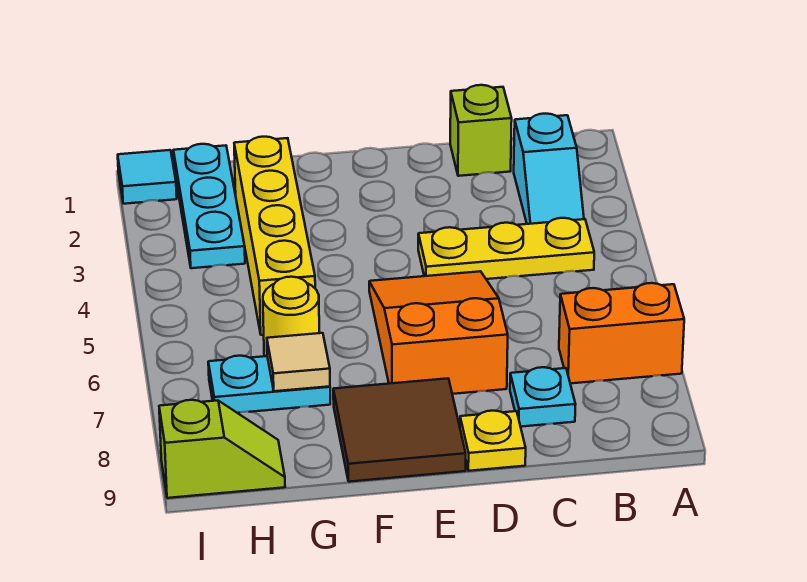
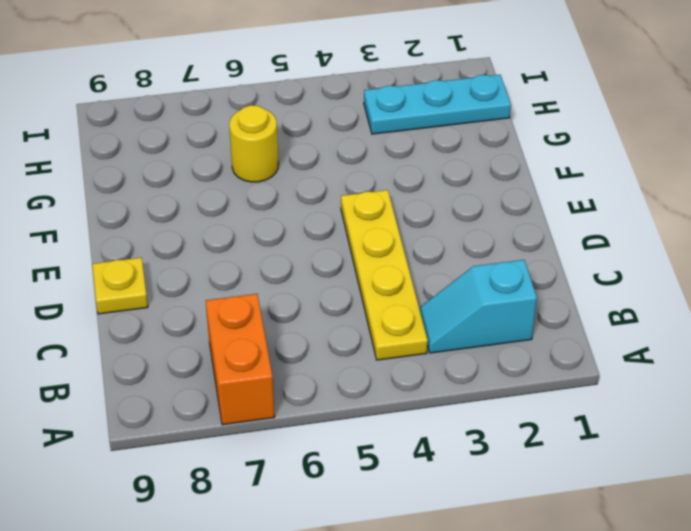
yellow plate B4:E4 level 1 -> yellow plate B4:D4 level 1
none -> lime brick C1 level 1
none -> cyan plate C8 level 1
none -> orange slope D5:E7 level 1 top 7

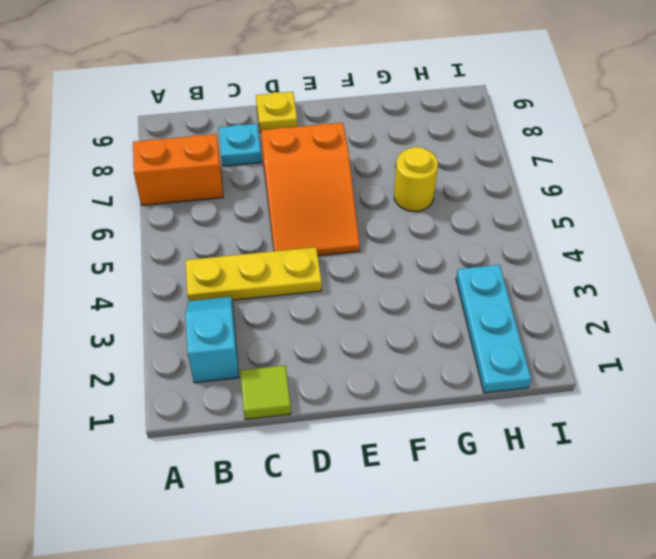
lime tile C1 level 1 -> lime brick C1 level 1
none -> brown tile E8:F9 level 1
none -> yellow brick G2:G5 level 1
none -> cyan plate G7:H7 level 1

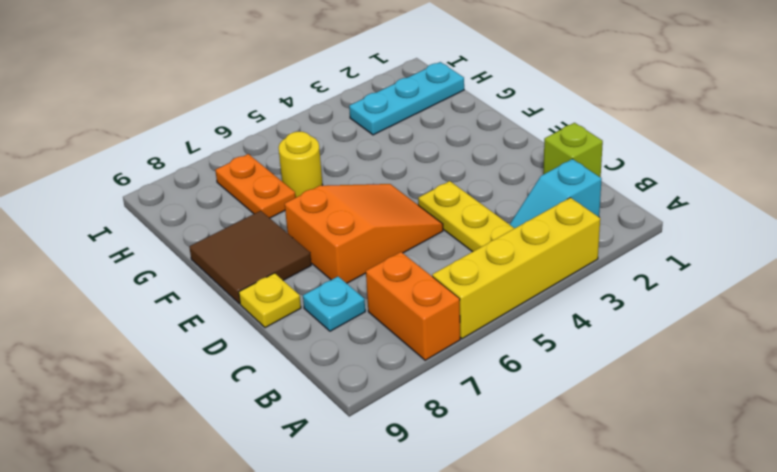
yellow brick A3:A6 level 1 -> yellow brick G2:G5 level 1
orange plate G7:H7 level 1 -> cyan plate G7:H7 level 1
none -> lime slope H9:I9 level 1 top I
none -> cyan tile I1 level 1
none -> tan tile G7 level 2

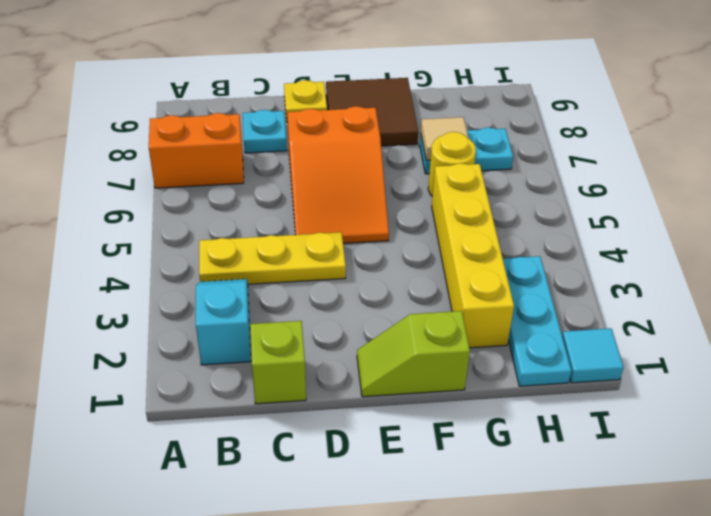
lime slope E1:F1 level 1 top F -> lime slope H9:I9 level 1 top I

